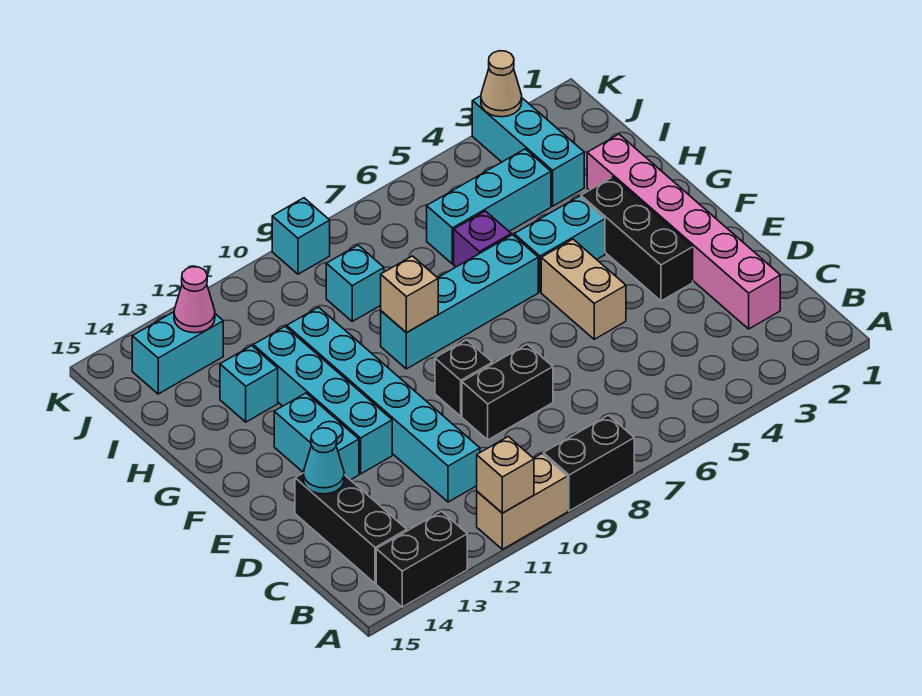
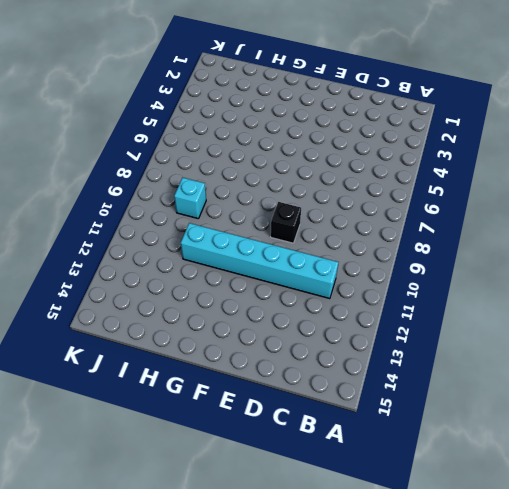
none -> black brick A8:A9 level 1
none -> tan brick A10:A11 level 1
none -> black brick A13:A14 level 1

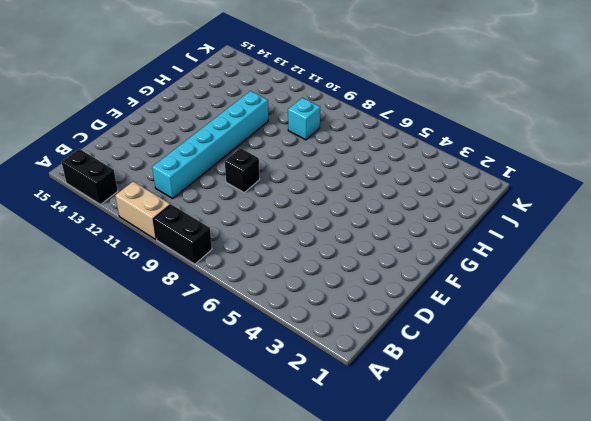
none -> black brick B14:D14 level 1
none -> pink brick C2:H2 level 1
none -> black brick D8:D9 level 1

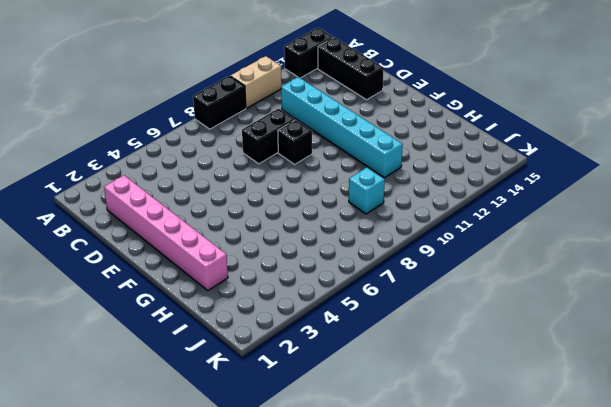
none -> black brick E3:G3 level 1
none -> tan brick E5:F5 level 1
none -> cyan brick E12:H12 level 1

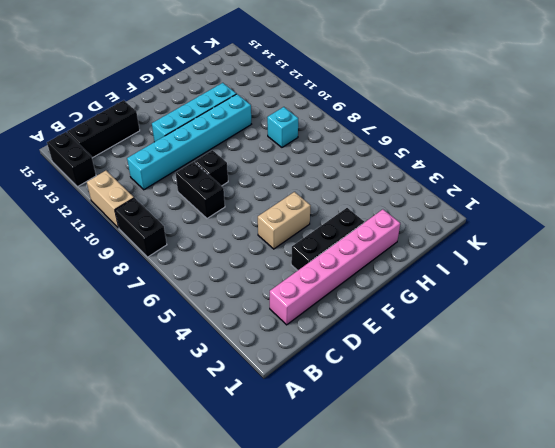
none -> cyan brick E13:F13 level 1
none -> cyan brick G4:G5 level 1
none -> cyan brick G6:G9 level 1

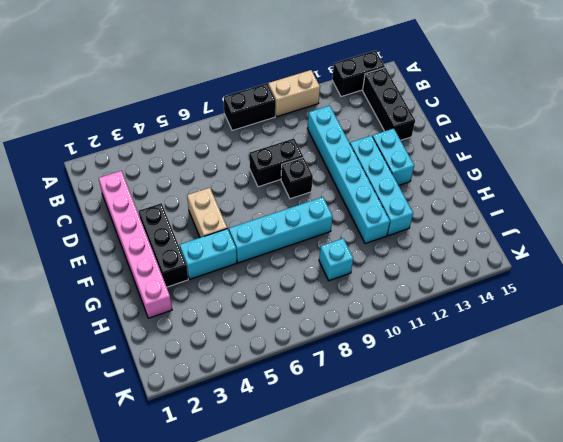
none -> purple brick H6 level 1
none -> cyan brick H13 level 1
none -> cyan brick I3:K3 level 1

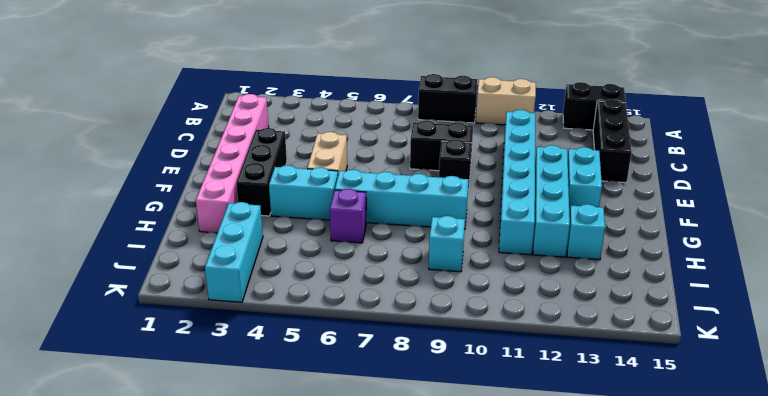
none -> cyan brick I4:I6 level 1
none -> cyan brick J13:J14 level 1
none -> cyan brick K9 level 1

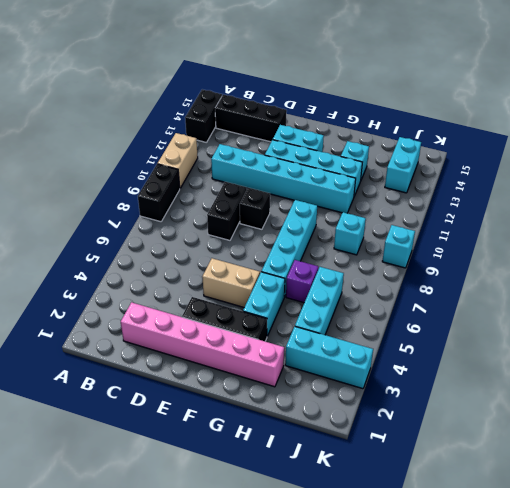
none -> tan brick A11 level 2
none -> cyan cone D14 level 2
none -> tan brick G9 level 2

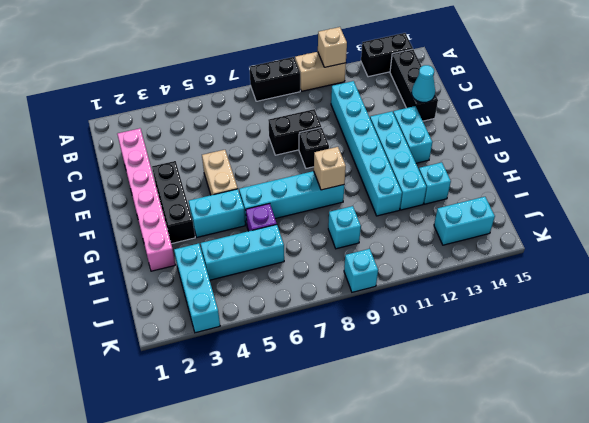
none -> pink cone J13 level 2
none -> tan cone K3 level 2

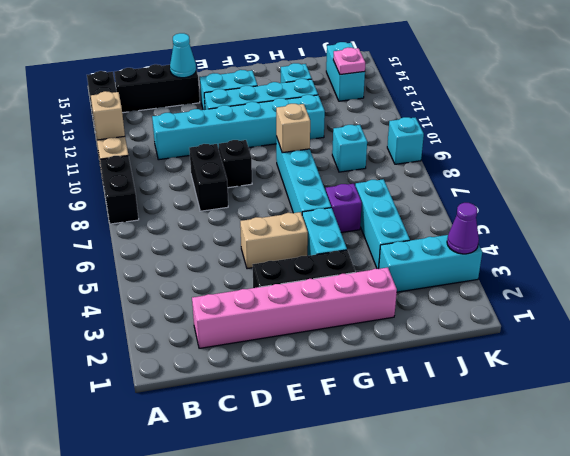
pink plate J13 level 2 -> pink cone J13 level 2
purple cone K3 level 2 -> tan cone K3 level 2

